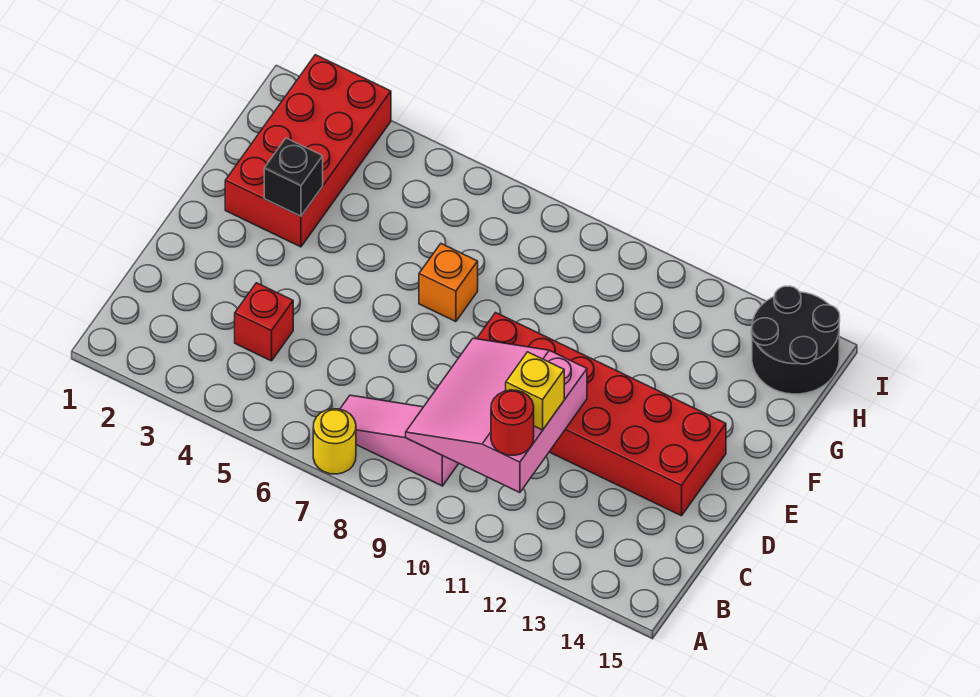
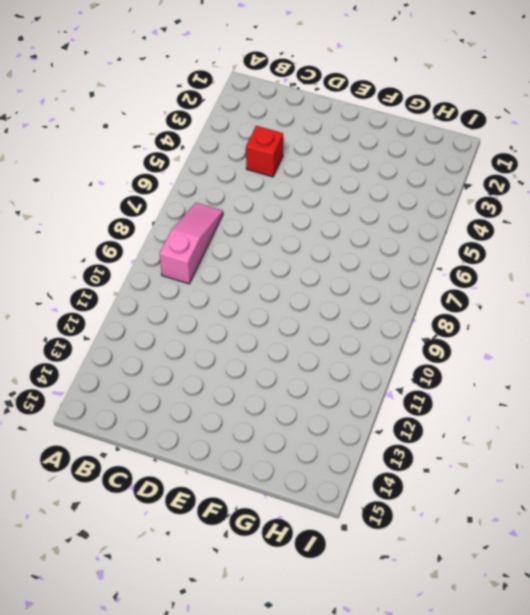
none -> yellow round brick A7 level 1
none -> red brick D9:E14 level 1

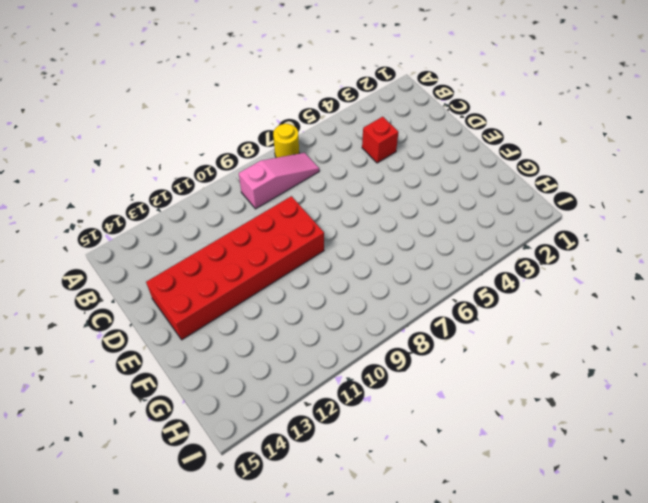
none -> red brick F2:I3 level 1
none -> orange brick F7 level 1

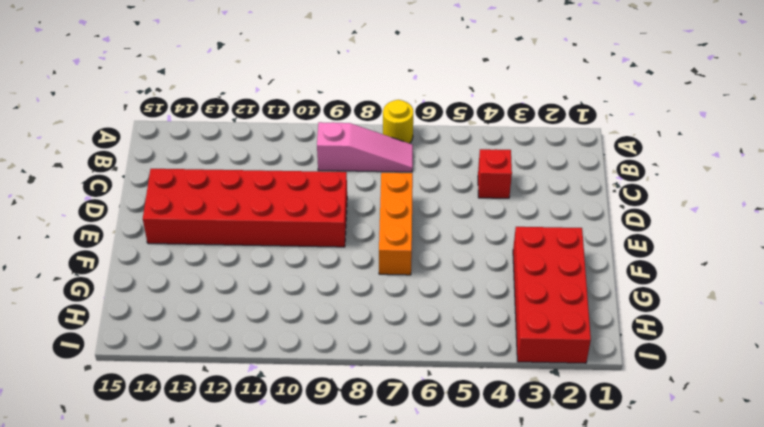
orange brick D7:F7 level 1 -> orange brick F7 level 1
none -> black round brick H14:I15 level 1
none -> pink slope B9:D11 level 2 top 11

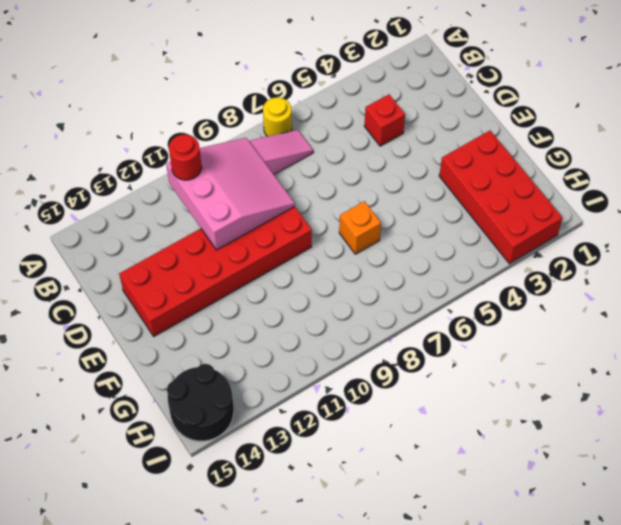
none -> black brick F3 level 2
none -> yellow brick C11 level 3

